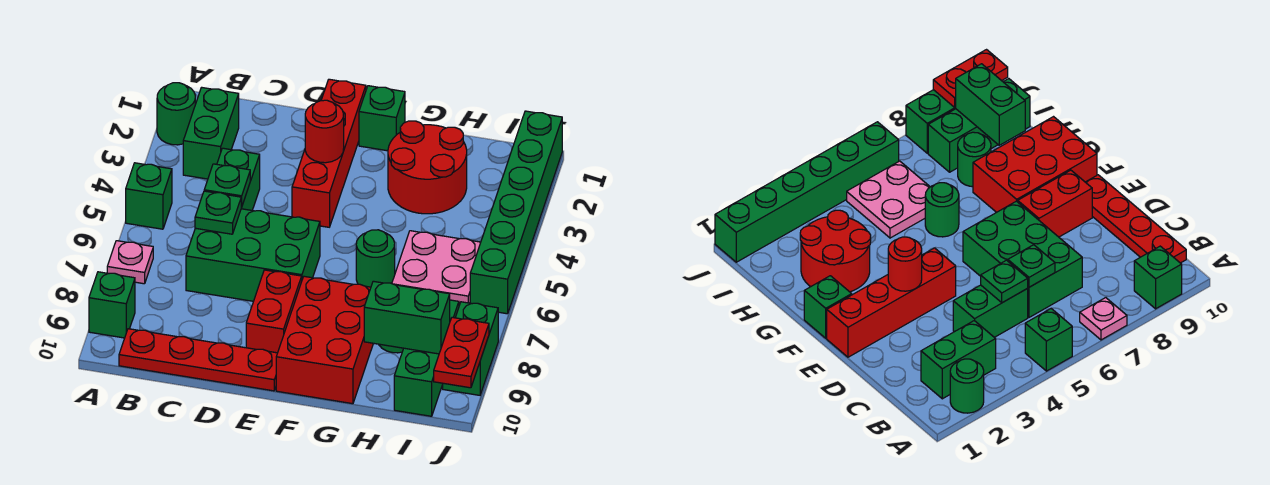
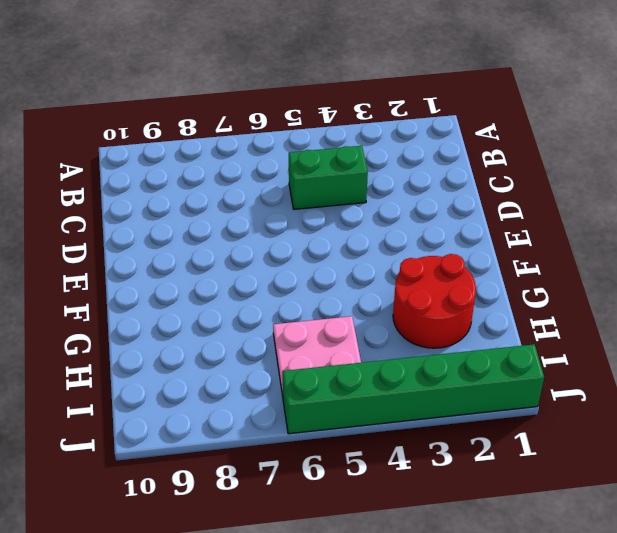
none -> green round brick A2 level 1
none -> green brick A5 level 1
none -> pink plate A7 level 1

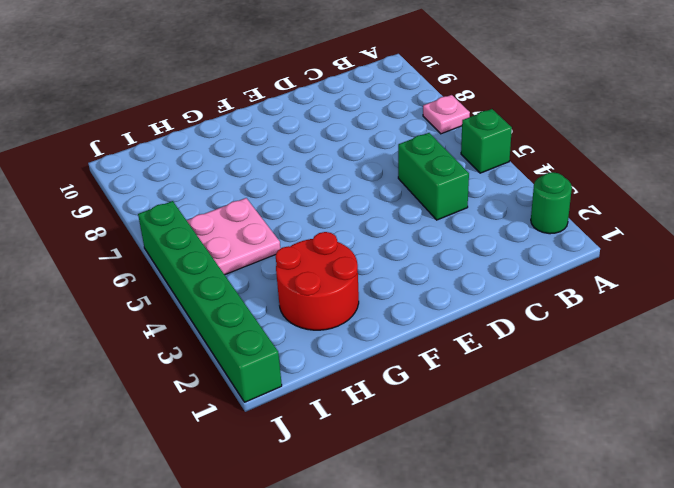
none -> green brick A9 level 1
none -> green brick B2:B3 level 1
none -> red plate B10:E10 level 1

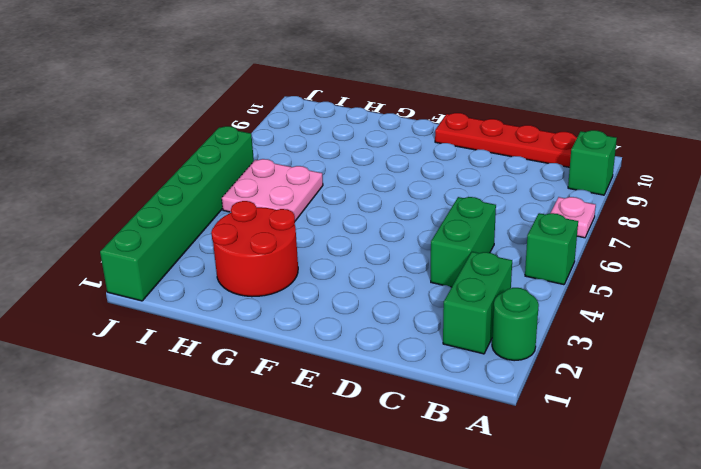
none -> green brick C6:E7 level 1
none -> red brick E1:E4 level 1
none -> red brick E8:E9 level 1

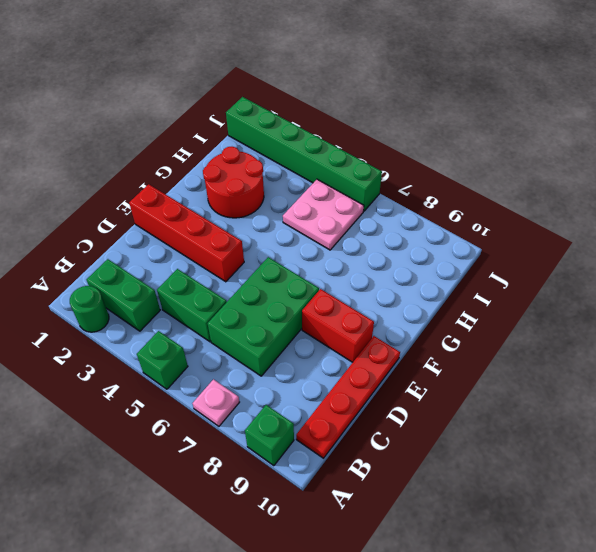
none -> green brick F1 level 1
none -> red brick F8:G10 level 1
none -> green round brick G6 level 1

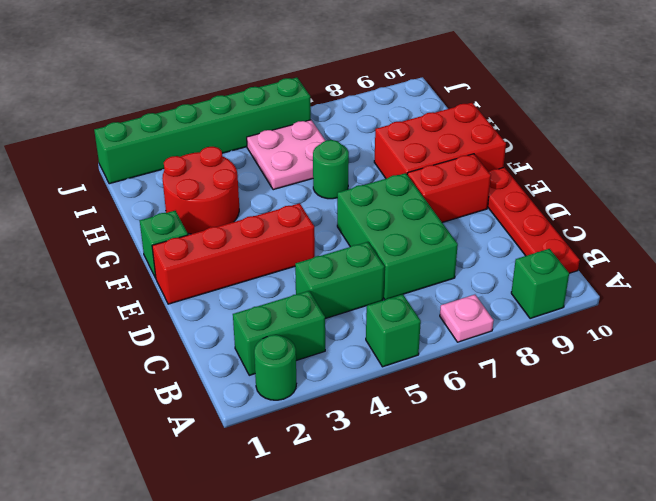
none -> green round brick H8 level 1
none -> green brick I8:I10 level 1
none -> green brick J8:J9 level 1

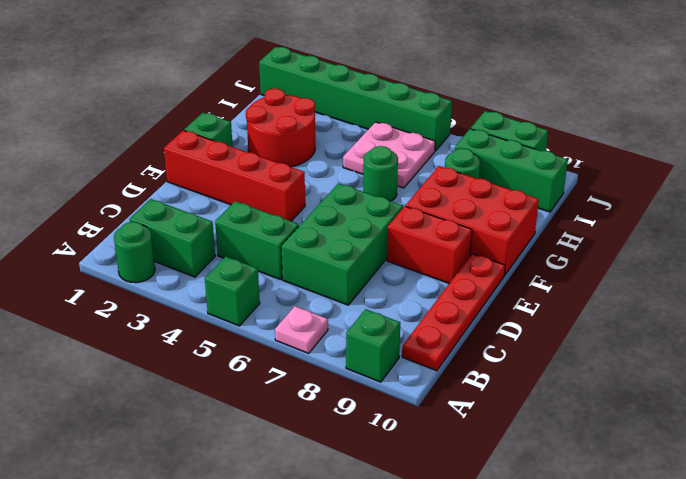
none -> green plate C5 level 2
none -> green plate C6 level 2
none -> red round brick E3 level 2

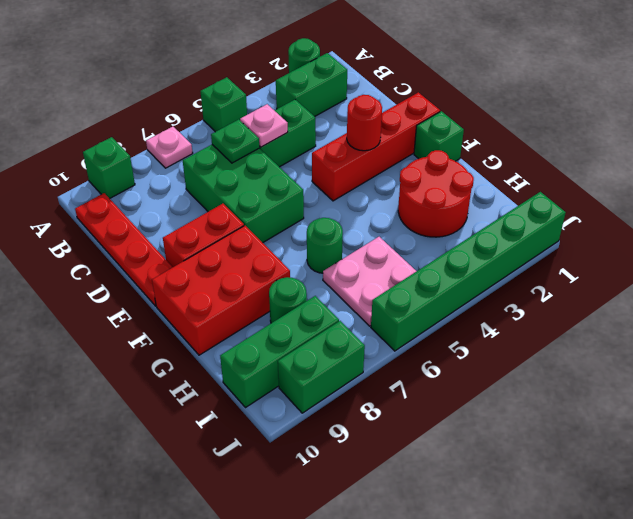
pink plate C5 level 2 -> green plate C5 level 2
none -> green brick H9:I9 level 2
none -> red plate J9:J10 level 2

